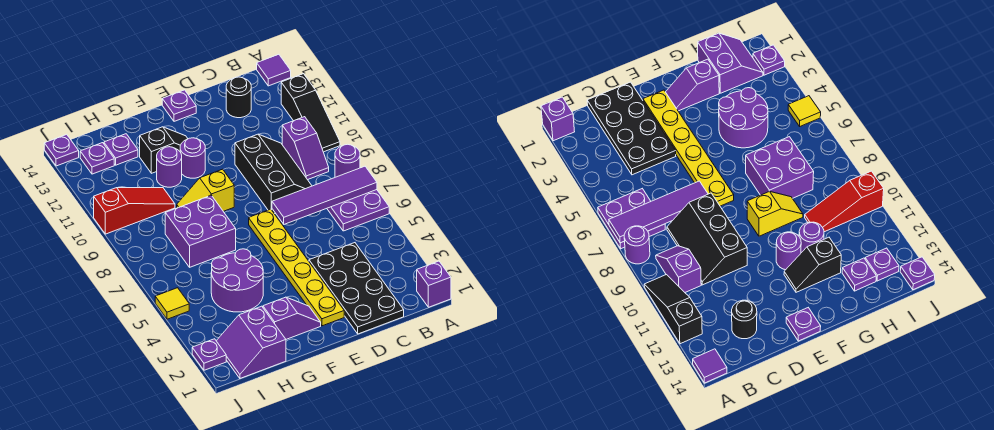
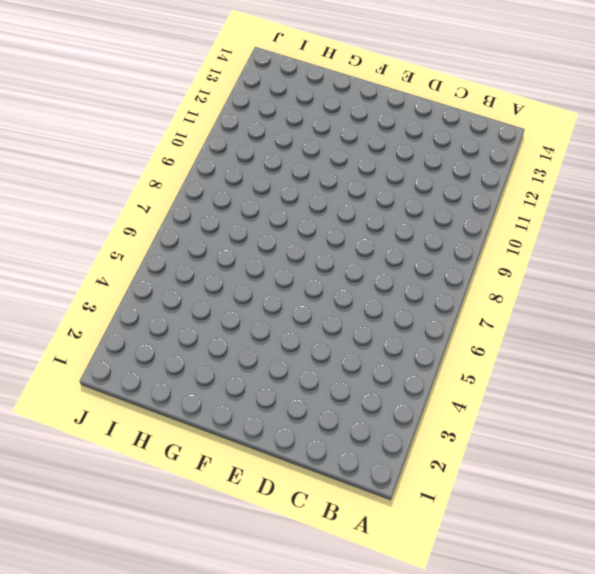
none -> purple brick A1 level 1
none -> purple plate A6:B7 level 1
none -> purple round brick A8 level 1

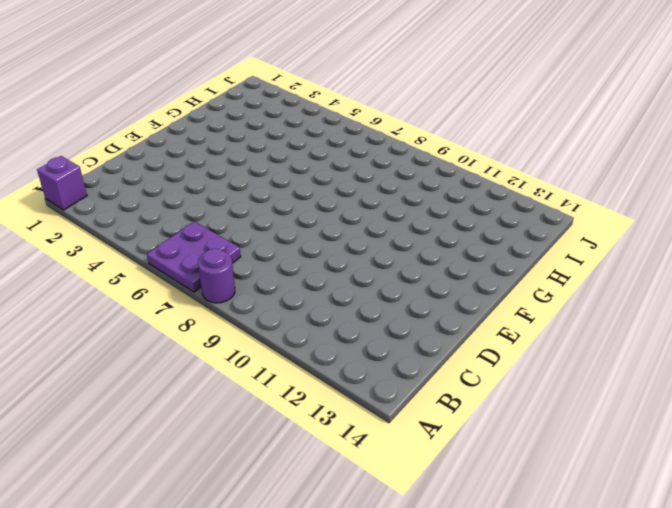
none -> black slope A10:A12 level 1 top 12
none -> purple tile A14 level 1
none -> purple slope B9:B10 level 1 top 10

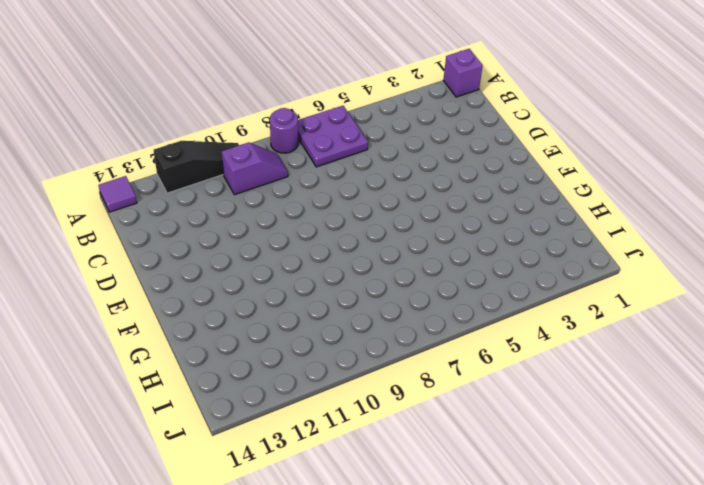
none -> black plate C1:D4 level 1
none -> black slope C8:D10 level 1 top D
none -> black round brick C13 level 1

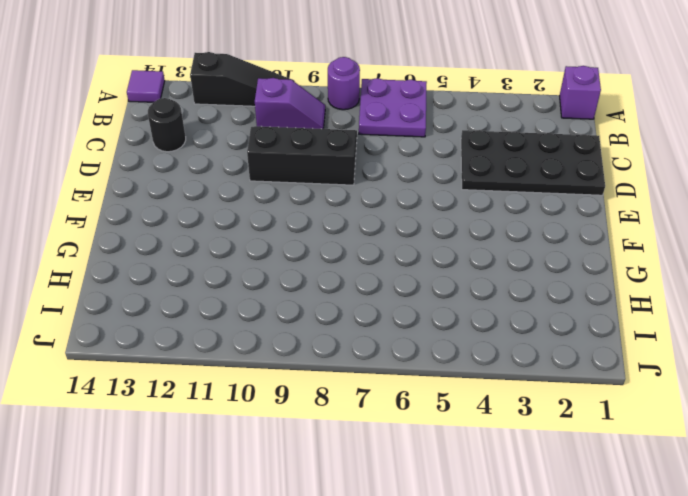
none -> yellow plate E2:E7 level 1
none -> purple plate E14 level 1
none -> purple slope F2:G2 level 1 top G

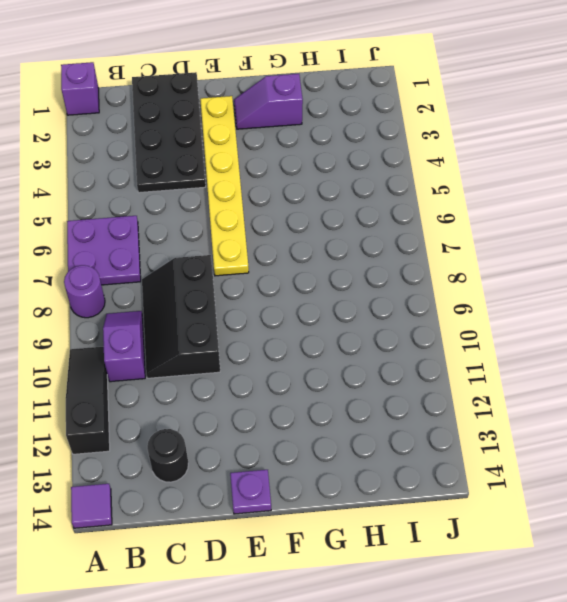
none -> yellow slope F9:G9 level 1 top F
none -> purple round brick F11 level 1
none -> black slope F12:G12 level 1 top G

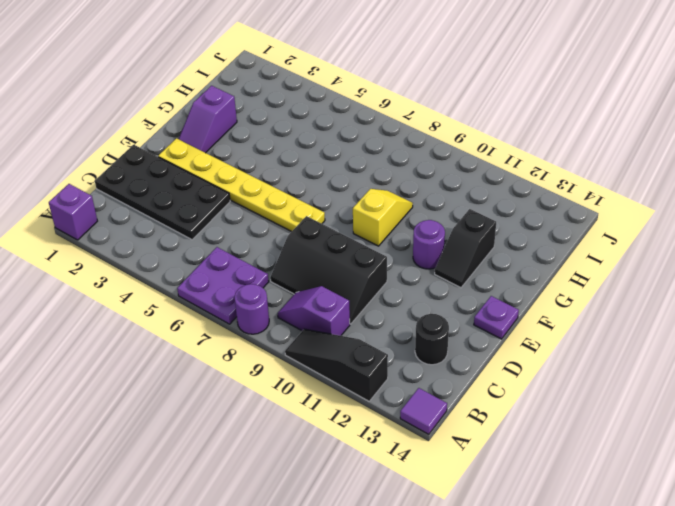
none -> purple round brick G4:H5 level 1
none -> purple brick G7:H8 level 1
none -> purple round brick G11 level 1

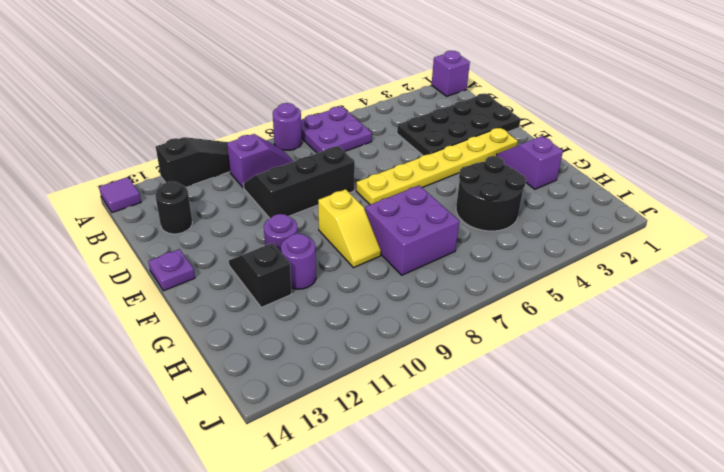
black round brick G4:H5 level 1 -> purple round brick G4:H5 level 1
none -> purple slope H1:I2 level 1 top H
none -> red slope H10:J10 level 1 top J
none -> purple plate H13 level 1

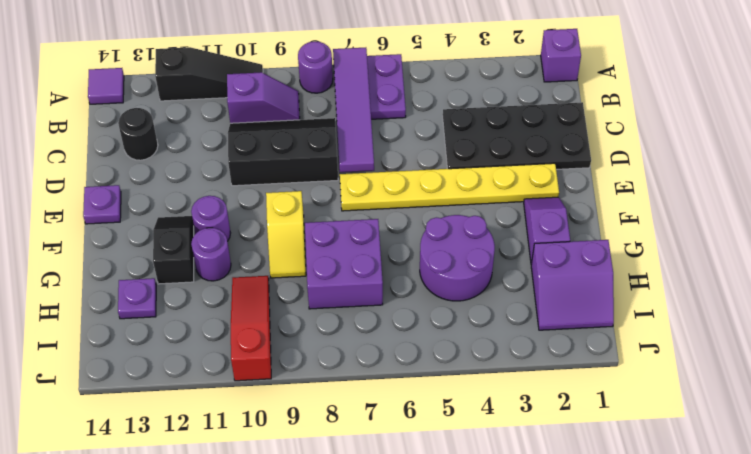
none -> purple plate I13 level 1
none -> purple plate J2 level 1
none -> yellow tile J5 level 1

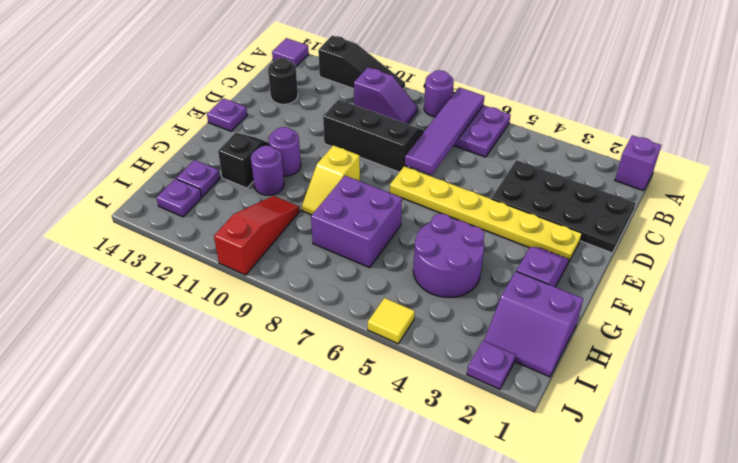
none -> purple plate J14 level 1

